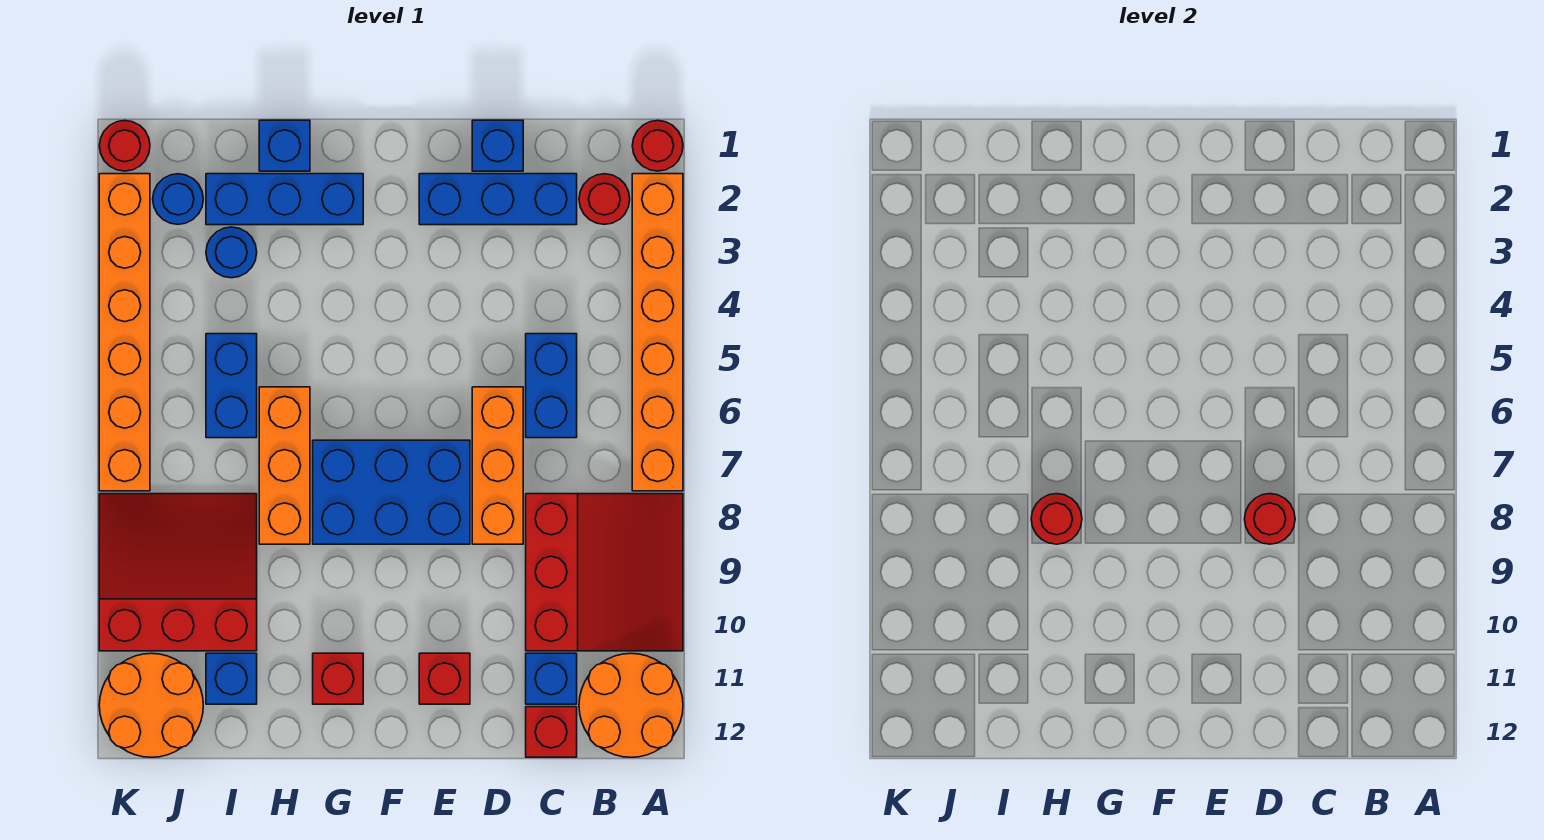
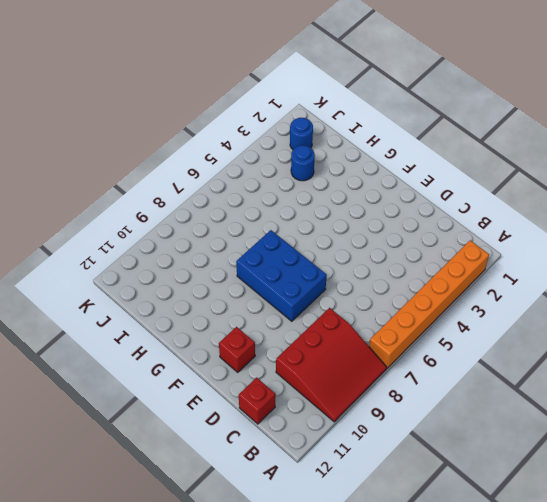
none -> red round brick A1 level 1
none -> orange round brick A11:B12 level 1
none -> red round brick B2 level 1

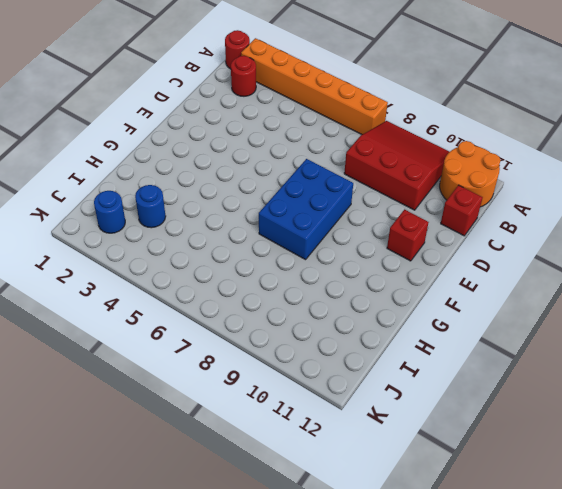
none -> blue brick C2:E2 level 1
none -> blue brick C5:C6 level 1
none -> blue brick C11 level 1

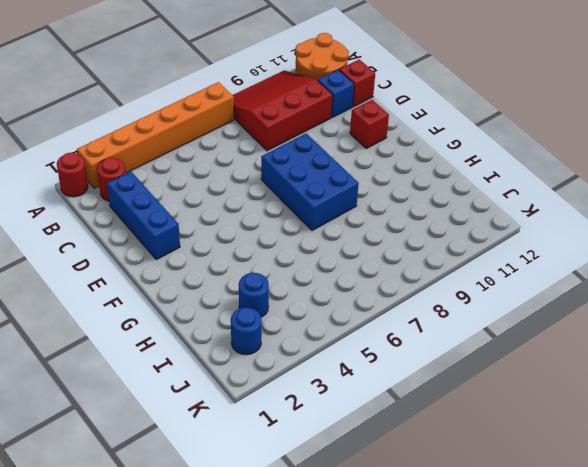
none -> blue brick C5:C6 level 1
none -> blue brick D1 level 1
none -> orange brick D6:D8 level 1

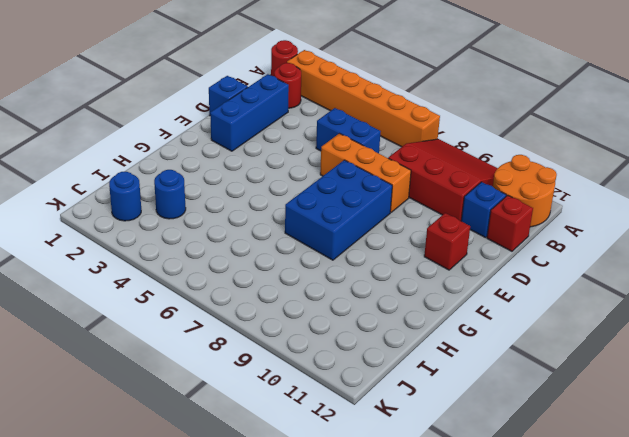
none -> blue brick G2:I2 level 1
none -> red brick G11 level 1
none -> blue brick H1 level 1

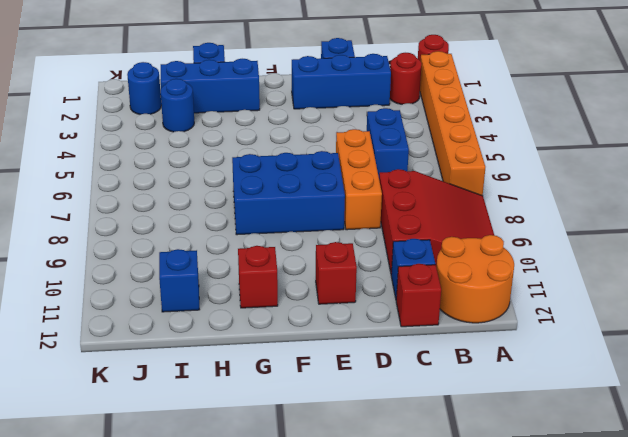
none -> orange brick H6:H8 level 1
none -> blue brick I5:I6 level 1
none -> red slope I8:K10 level 1 top 10

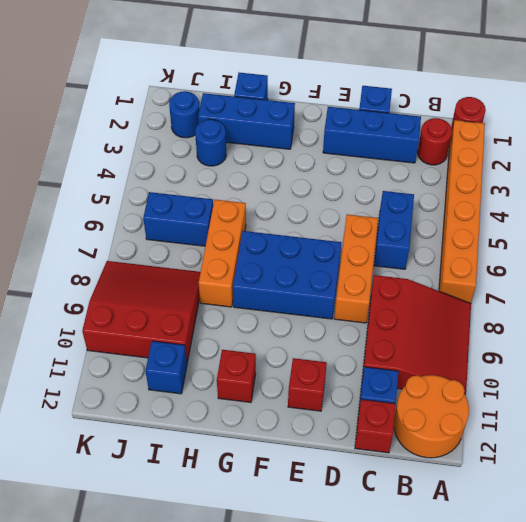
blue brick I6:J6 level 1 -> blue brick I5:I6 level 1
none -> orange round brick J11:K12 level 1
none -> red round brick K1 level 1
none -> orange brick K2:K7 level 1

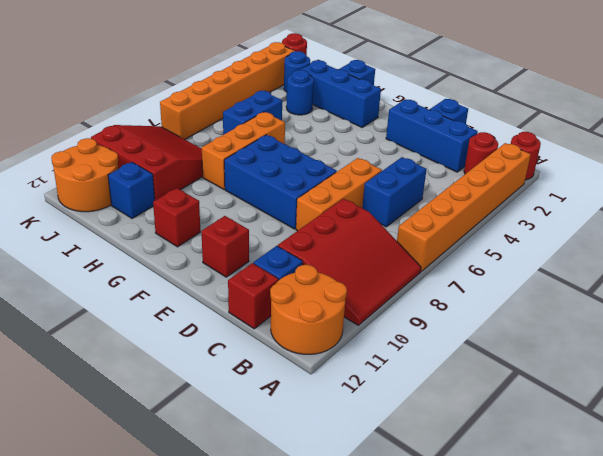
none -> red round brick D8 level 2
none -> red round brick H8 level 2

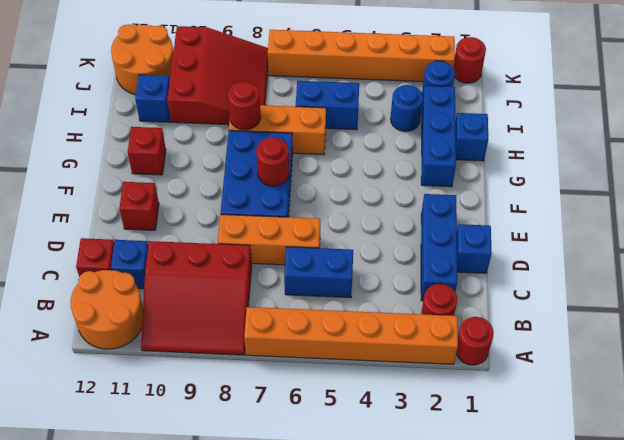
red round brick F7 level 2 -> red round brick D8 level 2

